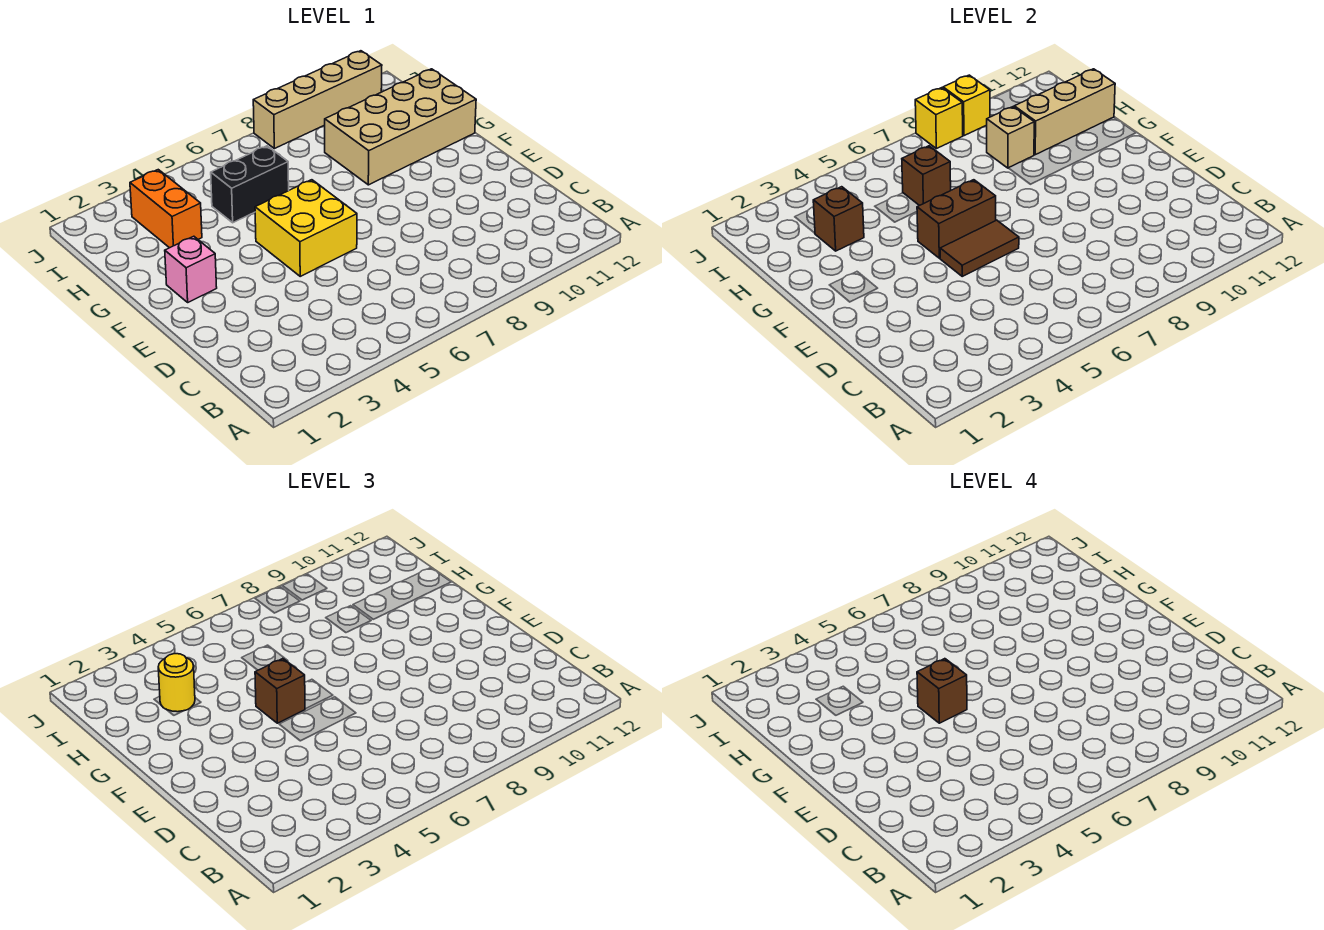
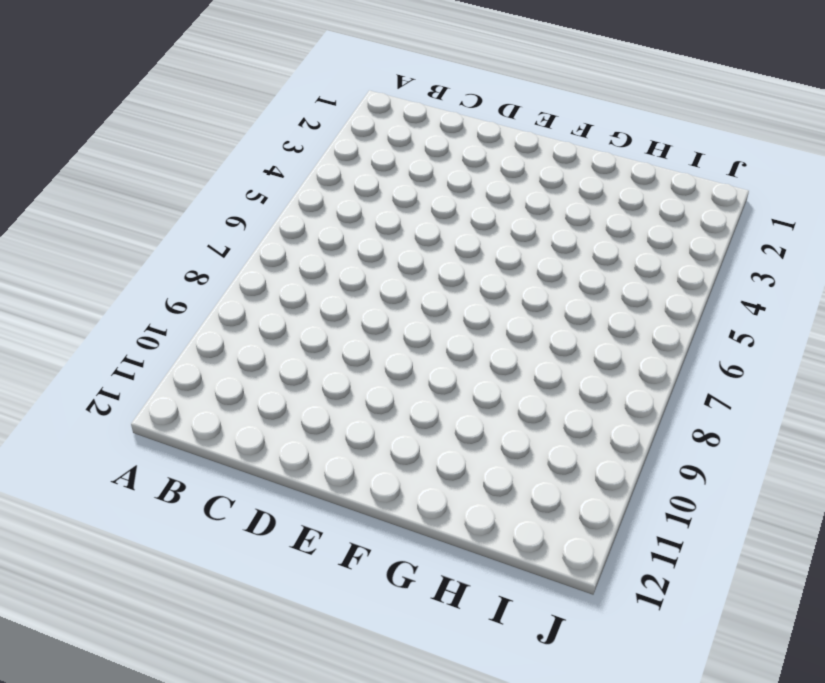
none -> yellow brick E5:F6 level 1
none -> pink brick F2 level 1
none -> tan brick G9:H12 level 1

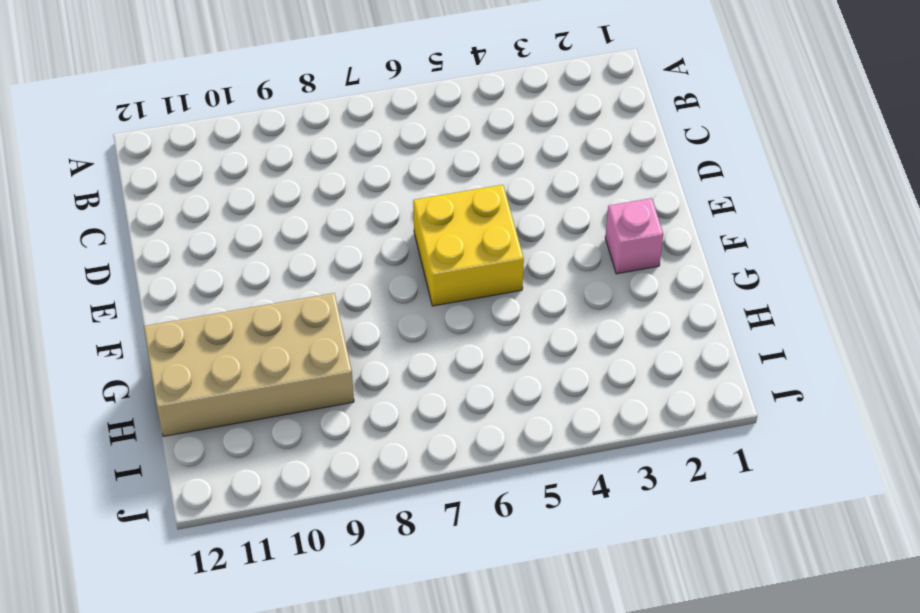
none -> orange brick H3:I3 level 1
none -> black brick H5:H6 level 1
none -> tan brick J8:J11 level 1

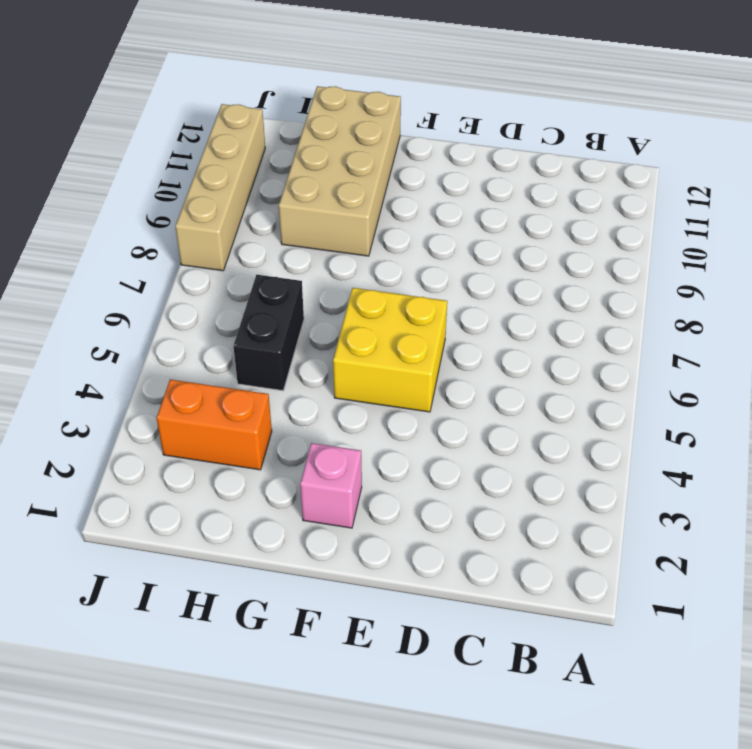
none -> brown tile E5:E6 level 2
none -> brown brick F5:F6 level 2
none -> brown brick H3 level 2

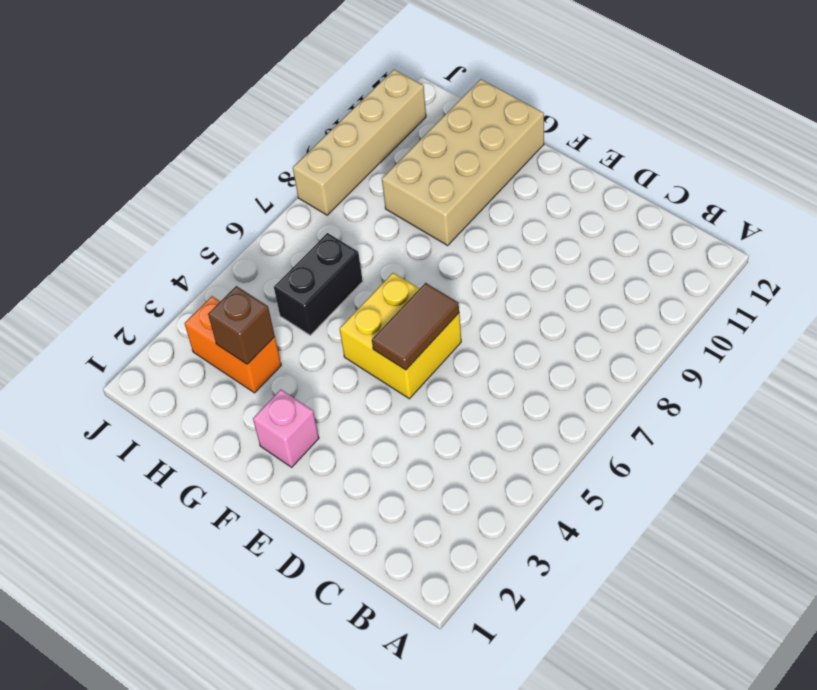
none -> brown brick F5:F6 level 2
none -> brown brick H6 level 2
none -> tan brick H9 level 2

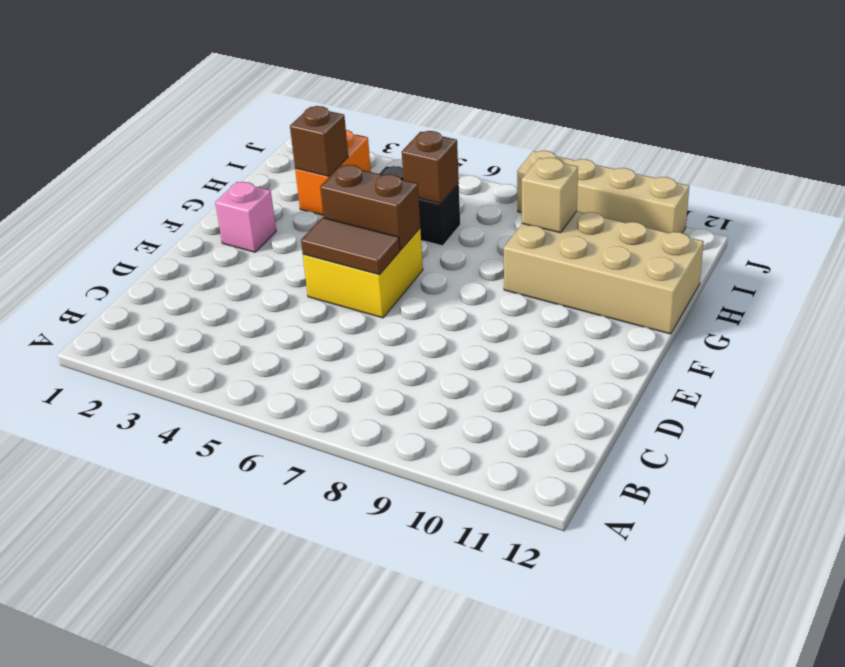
none -> tan brick H10:H12 level 2
none -> yellow brick J8 level 2
none -> yellow brick J9 level 2

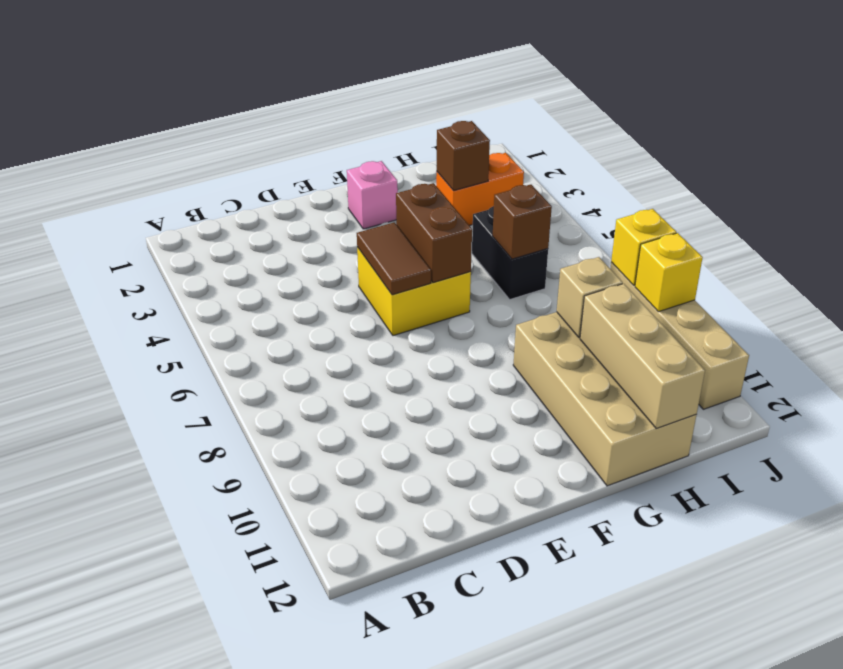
none -> brown brick F5 level 3
none -> yellow round brick H3 level 3
none -> brown brick F5 level 4

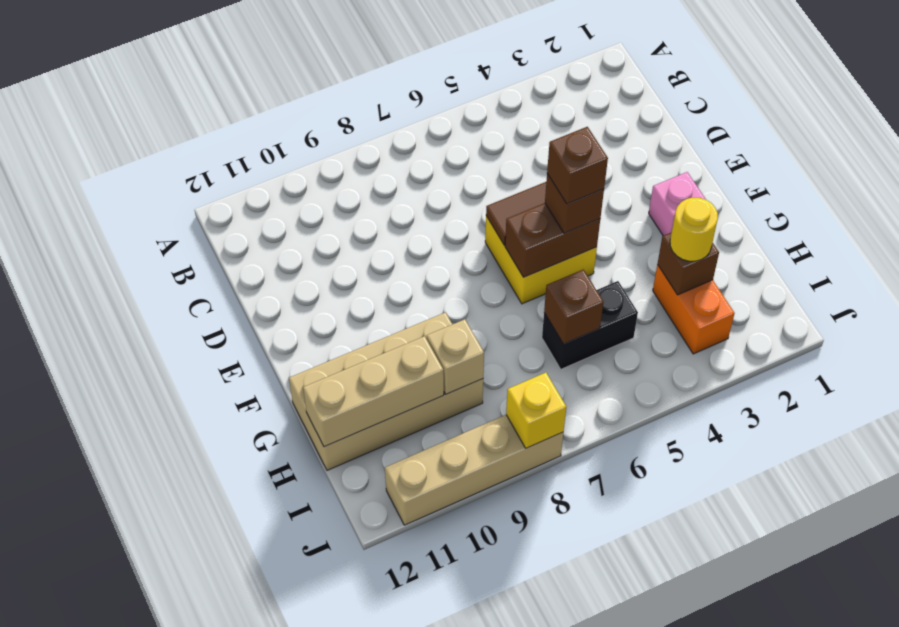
none -> yellow brick J9 level 2

